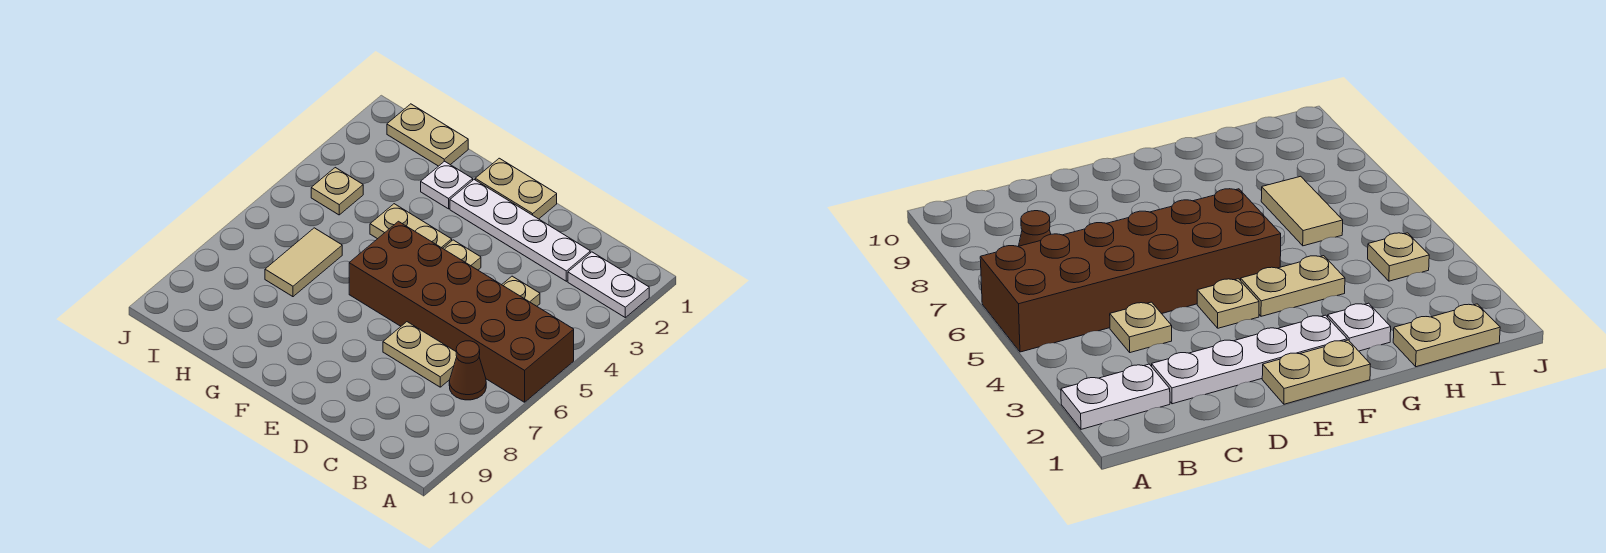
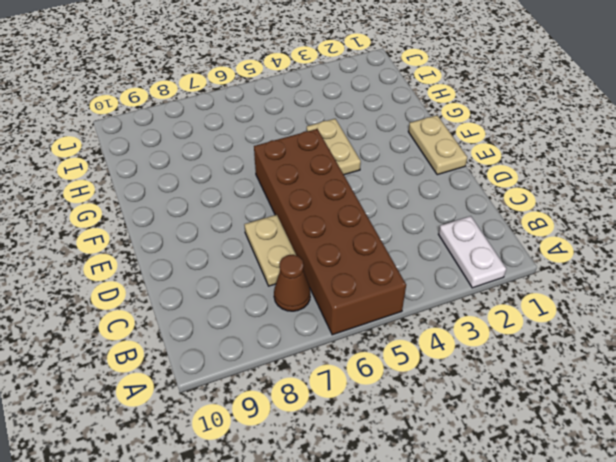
none -> white plate C2:F2 level 1
none -> tan plate C4 level 1
none -> tan plate E4 level 1

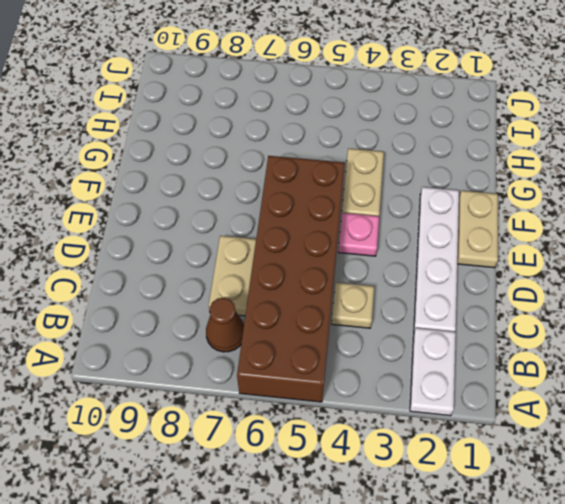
pink plate E4 level 1 -> tan plate E4 level 1
none -> white plate G2 level 1
none -> tan plate H1:I1 level 1
none -> tan tile H6:H7 level 1

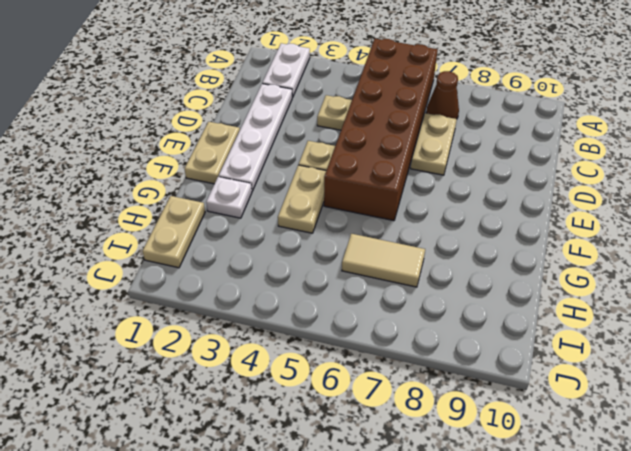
none -> tan plate I4 level 1

